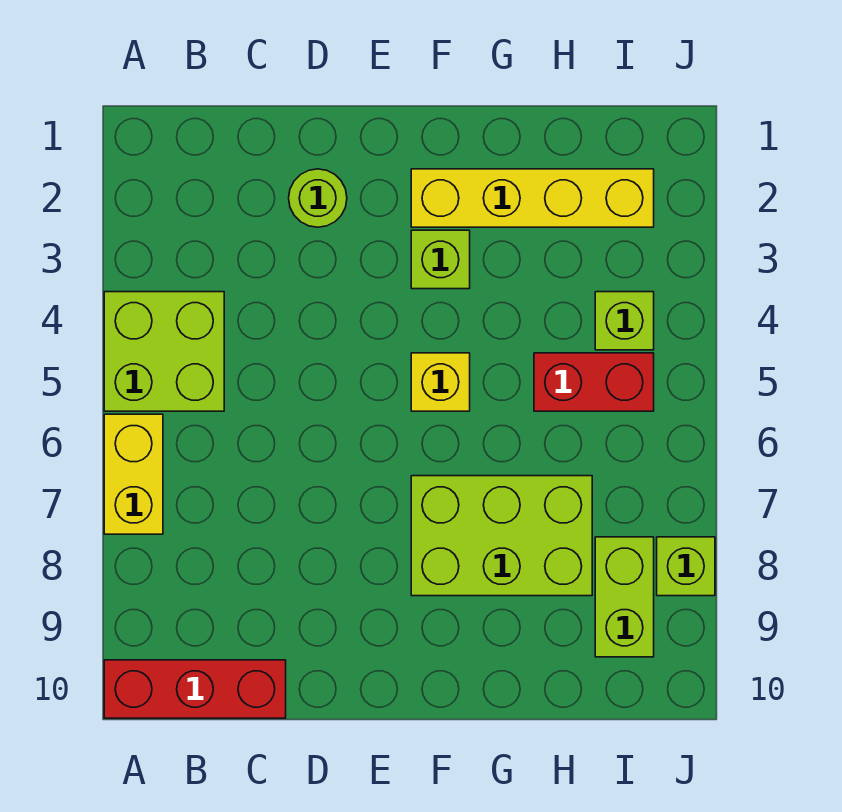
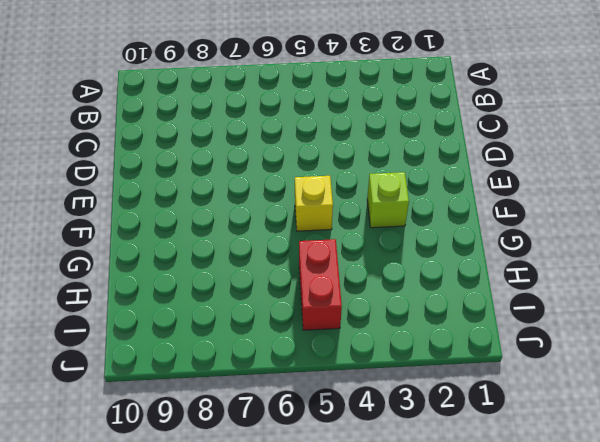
none -> lime brick A4:B5 level 1
none -> yellow brick A6:A7 level 1
none -> red brick A10:C10 level 1

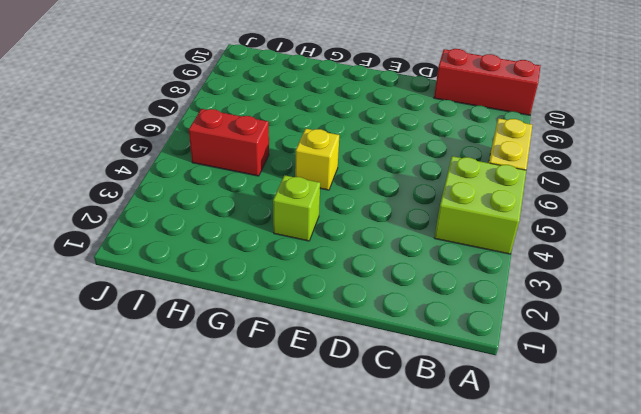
none -> lime round brick D2 level 1
none -> yellow brick F2:I2 level 1
none -> lime brick F7:H8 level 1

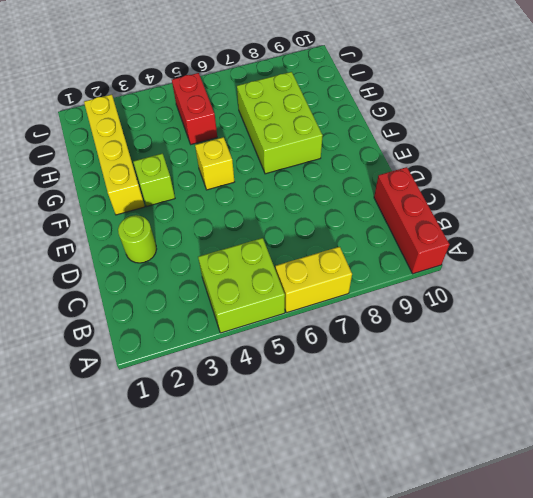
none -> lime brick I4 level 1
none -> lime brick I8:I9 level 1
none -> lime brick J8 level 1

